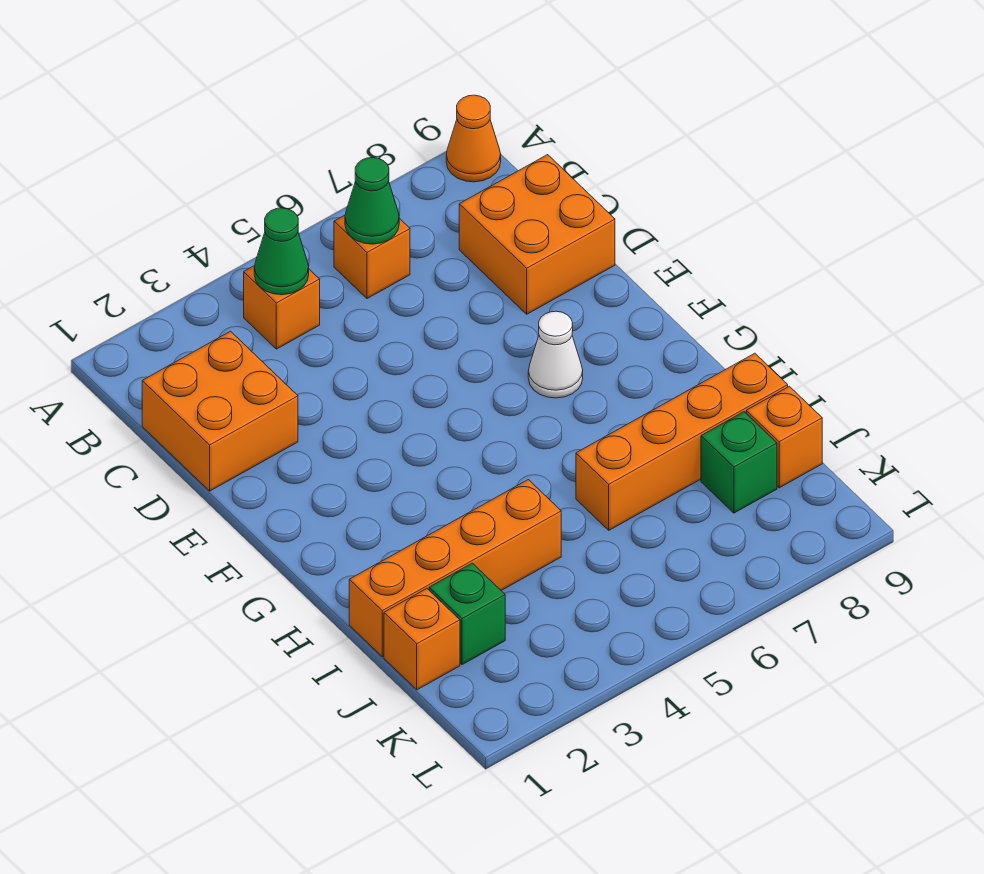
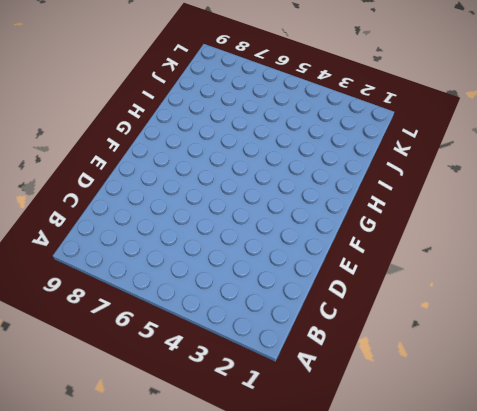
none -> orange cone A9 level 1
none -> orange brick B4 level 1
none -> orange brick B6 level 1

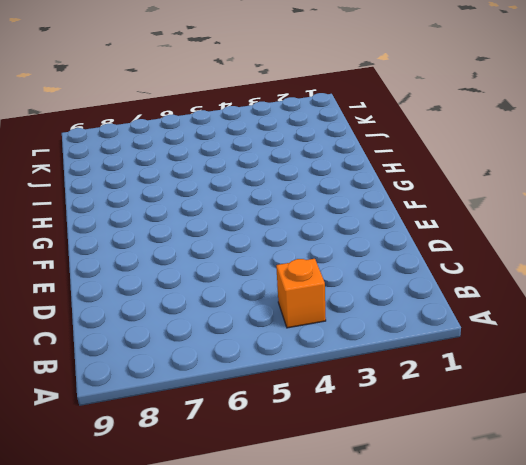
none -> orange cone A9 level 1
none -> orange brick B6 level 1
none -> orange brick C1:D2 level 1

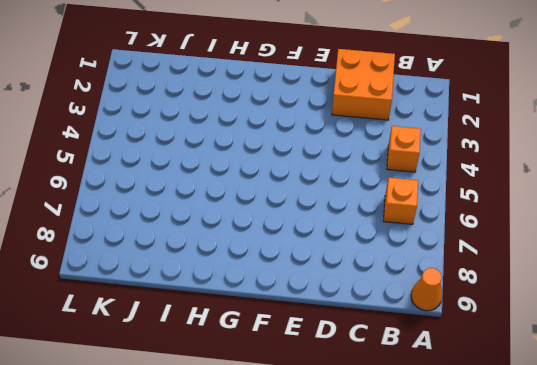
none -> orange brick C8:D9 level 1
none -> white cone F7 level 1
none -> orange brick I1:I4 level 1

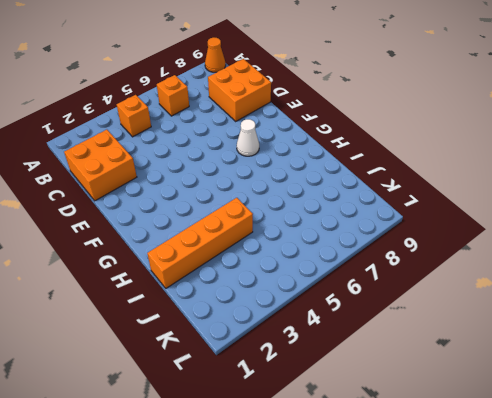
none -> orange brick I6:I9 level 1
none -> orange brick J1 level 1
none -> green brick J2 level 1

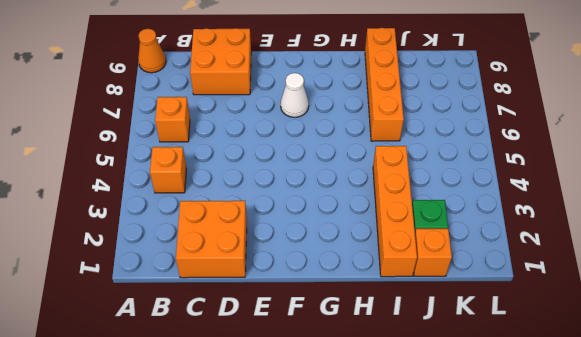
none -> green brick J8 level 1
none -> orange brick J9 level 1
none -> green cone B4 level 2

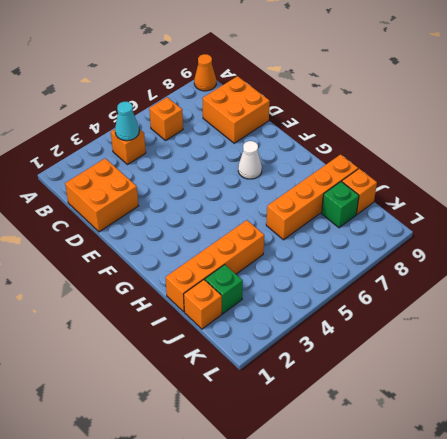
cyan cone B4 level 2 -> green cone B4 level 2
none -> green cone B6 level 2

